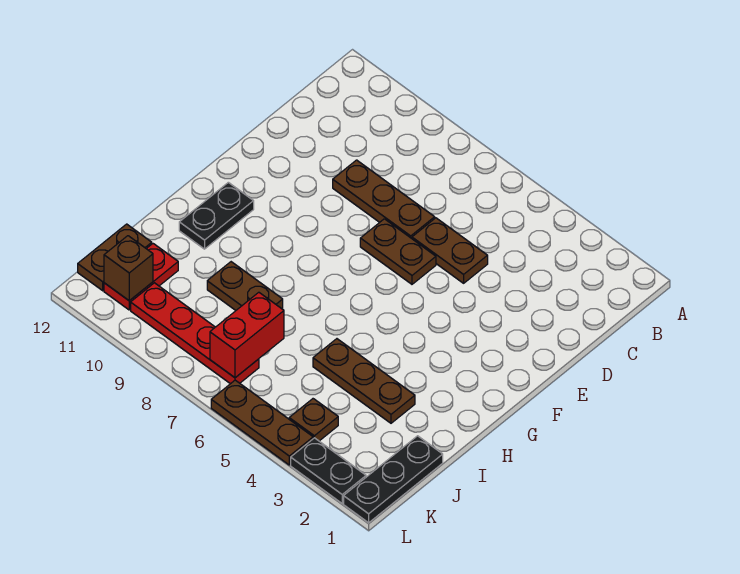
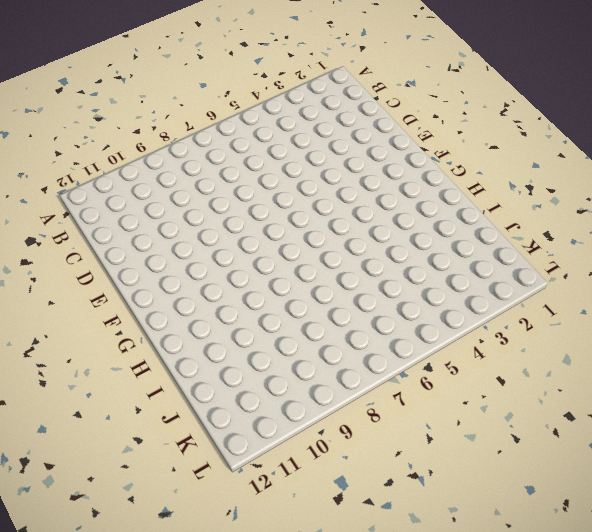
none -> brown plate D5:D6 level 1
none -> brown plate D7:D9 level 1
none -> brown plate E6:E7 level 1

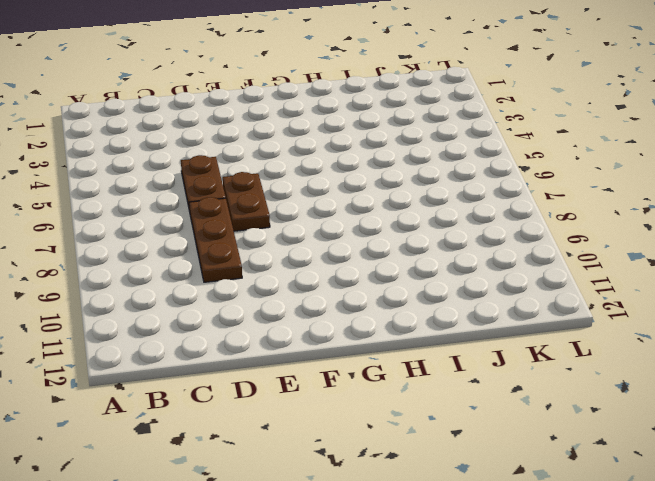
none -> black plate G11:H11 level 1
none -> brown plate I3:I5 level 1
none -> brown plate I8:I9 level 1

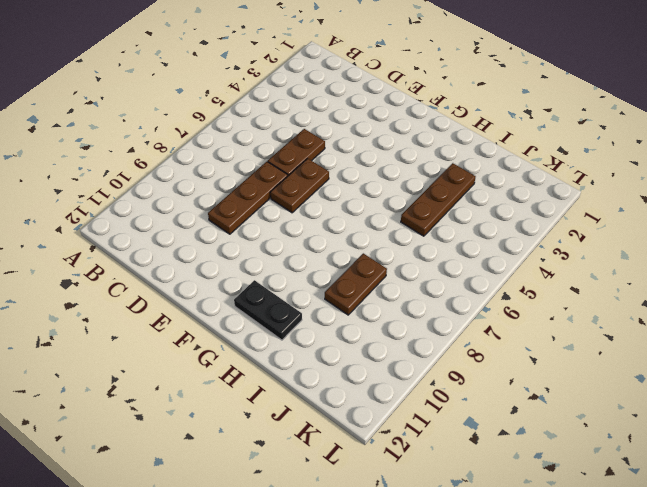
none -> black plate J1:L1 level 1
none -> red plate J11:K11 level 1
none -> brown plate J12:K12 level 1

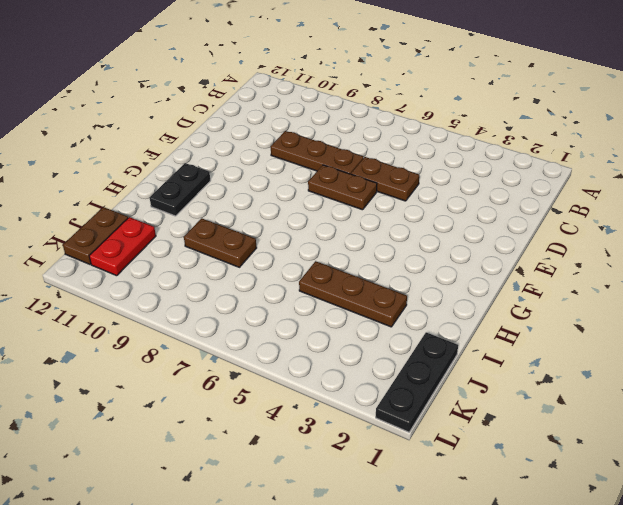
none -> brown plate K4 level 1
none -> red plate K7:K10 level 1
none -> black plate L2:L3 level 1

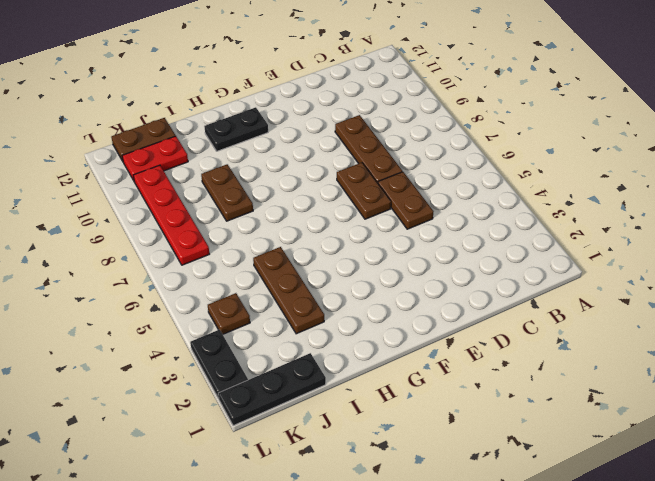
none -> brown plate L4:L6 level 1
none -> red brick J7:K7 level 2
none -> brown brick K11 level 2

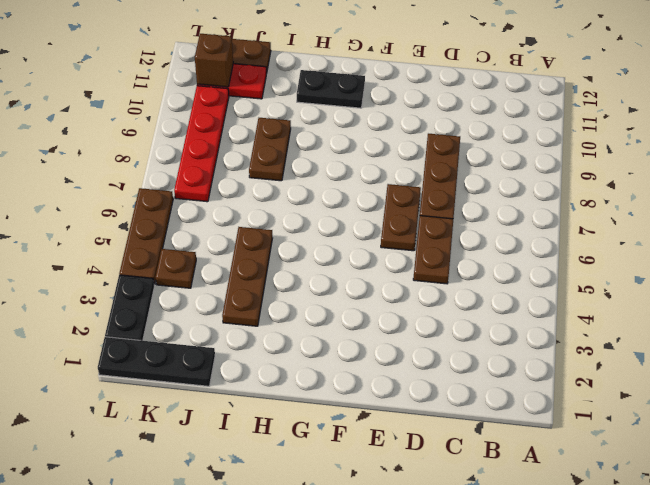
none -> red brick J7:K7 level 2

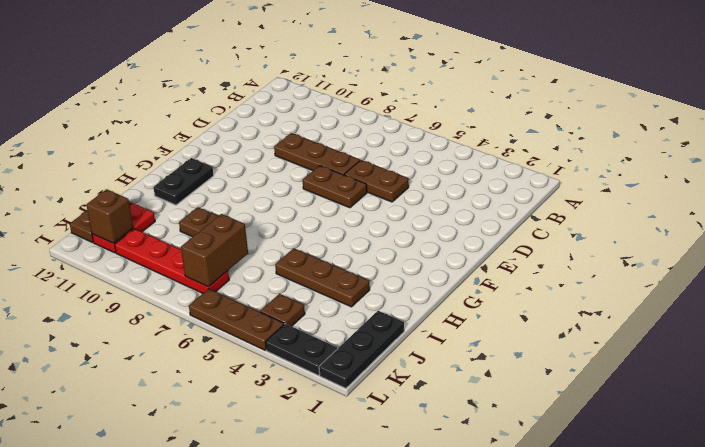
brown brick J7:K7 level 2 -> red brick J7:K7 level 2

